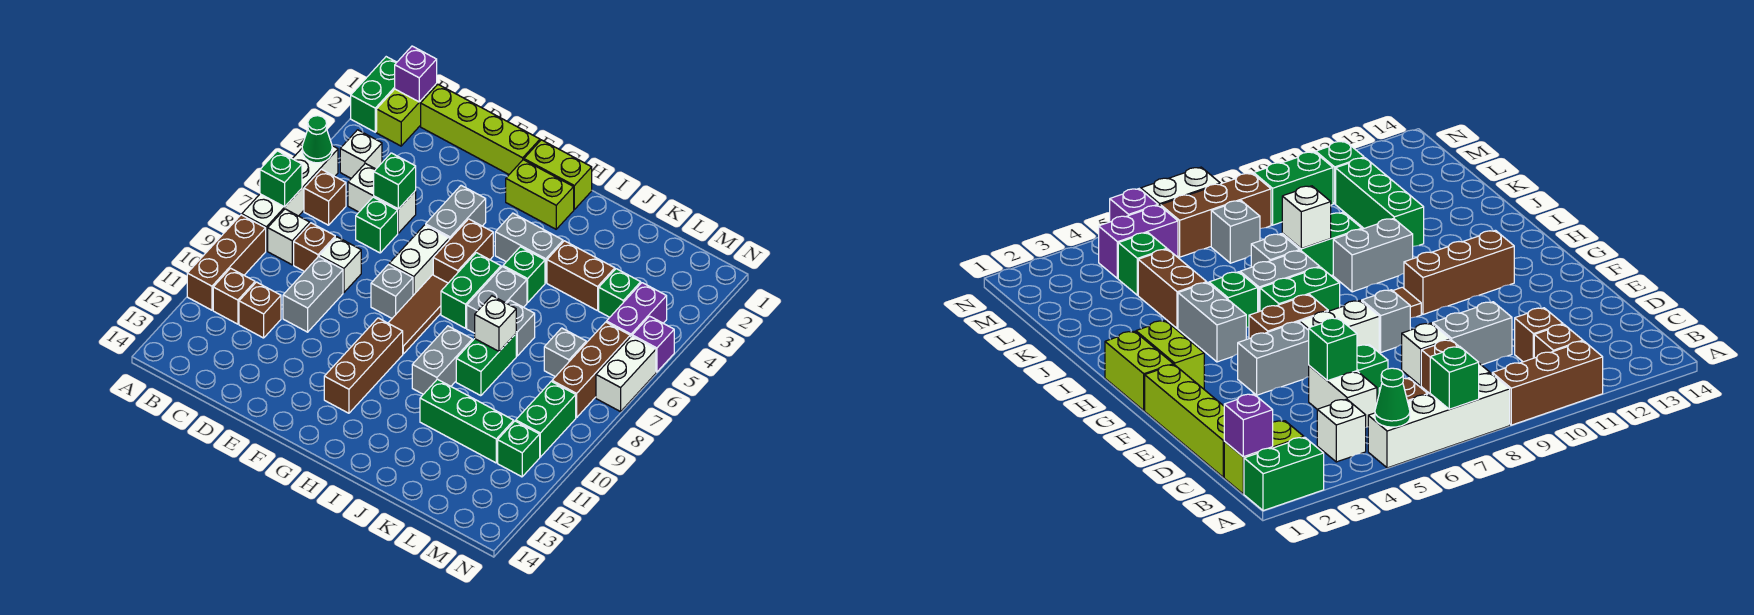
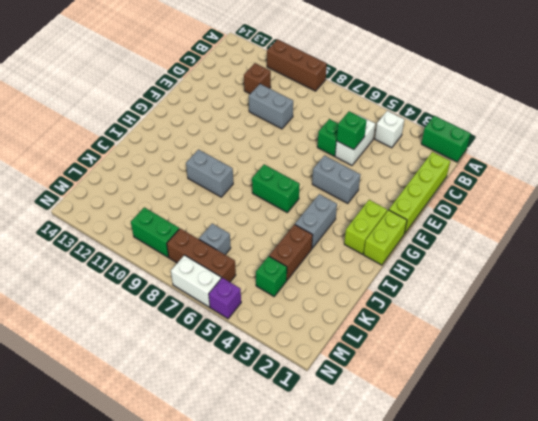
none -> white brick A5:A8 level 1
none -> lime brick B1:B2 level 1
none -> brown brick B6 level 1
none -> white brick B8 level 1

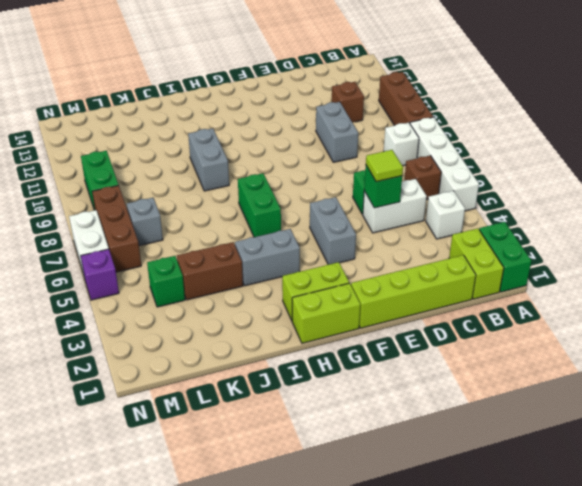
lime tile D5 level 3 -> none
none -> brown brick B11 level 1
none -> brown brick C8 level 1
none -> white brick D8 level 1
none -> white brick F6:F7 level 1

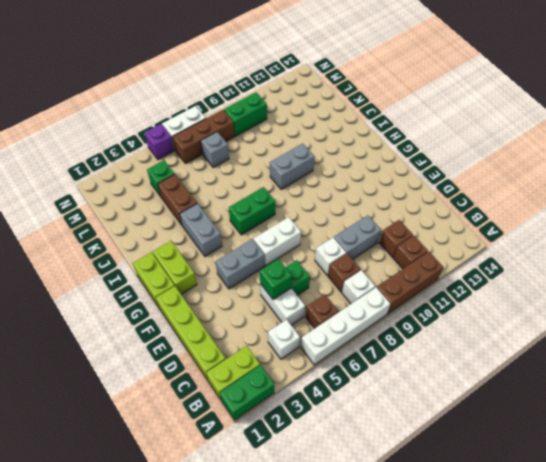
none -> grey brick F8 level 1
none -> brown brick G5:G6 level 1
none -> brown tile G7:G9 level 1
none -> brown brick G10:G12 level 1

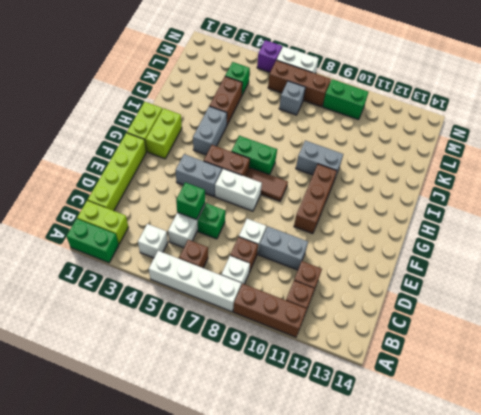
brown brick F10:H10 level 1 -> brown brick G10:G12 level 1
brown tile G7:G8 level 1 -> brown tile G7:G9 level 1
none -> grey brick F8 level 1
none -> green brick I5 level 1
none -> grey brick I6:I7 level 1
none -> grey brick J7 level 1

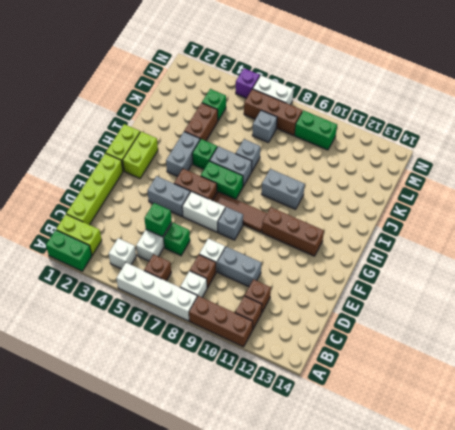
none -> green brick J8:J9 level 1
none -> green brick J11:L11 level 1
none -> purple brick M4:M5 level 1
none -> green brick M11 level 1

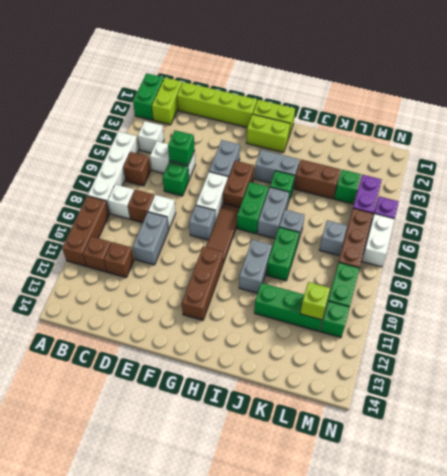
lime brick L11 level 2 -> none
none -> green cone A5 level 2
none -> green brick A7 level 2
none -> purple brick B1 level 2
none -> white brick J8 level 2

